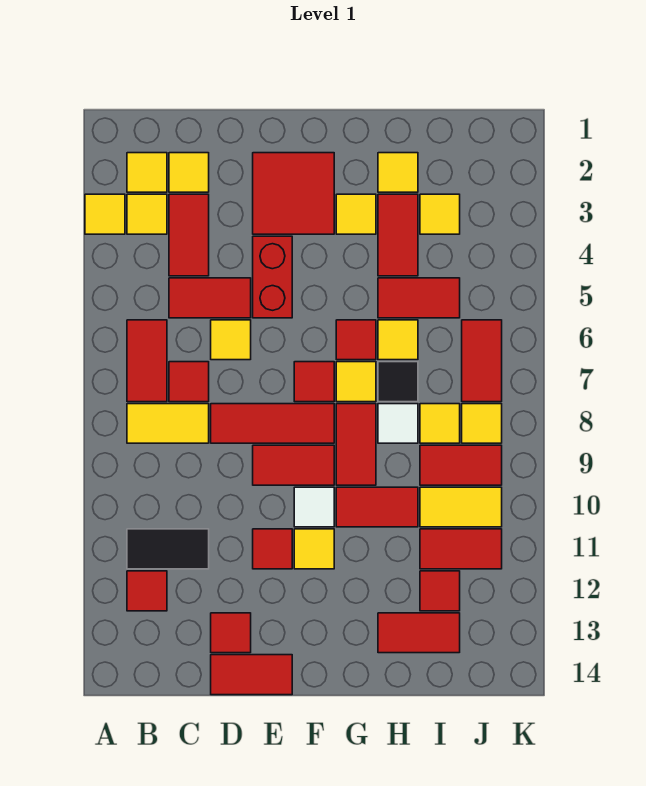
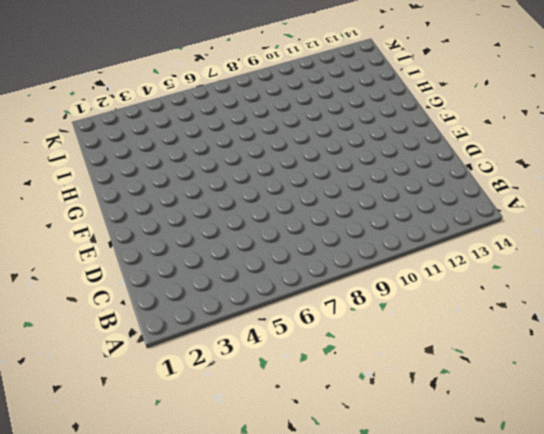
none -> yellow tile A3 level 1
none -> yellow tile B2 level 1
none -> yellow tile B3 level 1
none -> red tile B6:B7 level 1

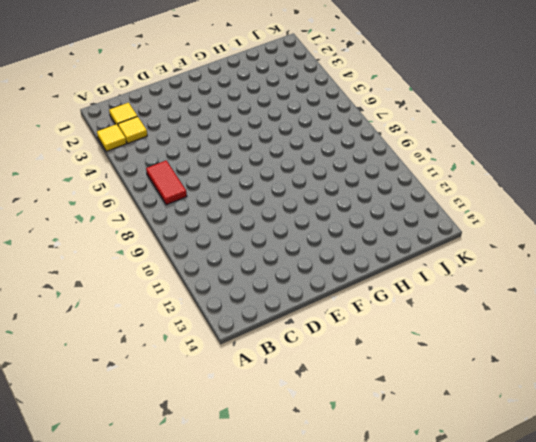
none -> yellow tile B8:C8 level 1
none -> black tile B11:C11 level 1
none -> red tile B12 level 1
none -> yellow tile C2 level 1

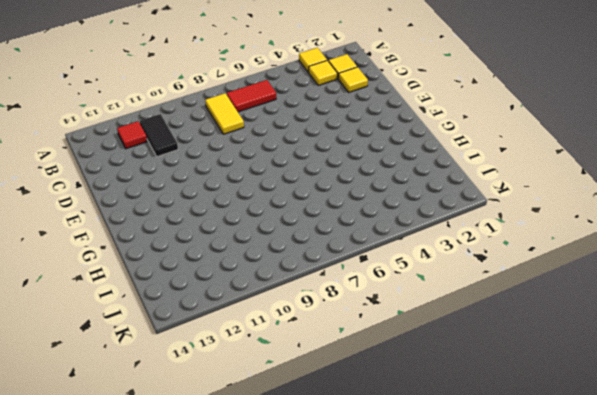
none -> red tile C3:C4 level 1
none -> red tile C5:D5 level 1
none -> red tile C7 level 1
none -> yellow tile D6 level 1

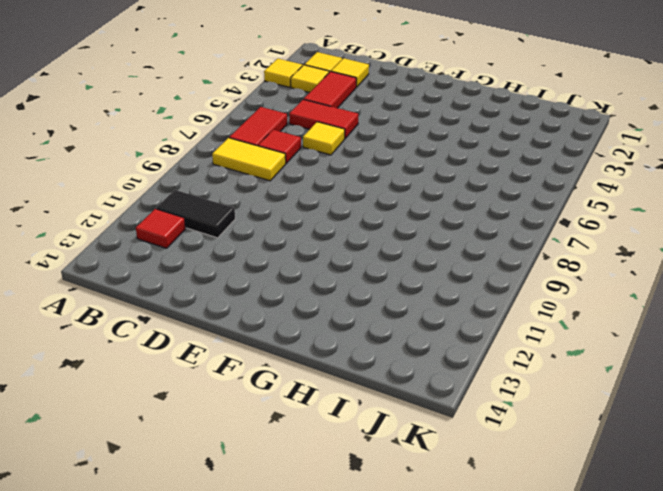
none -> red tile D8:F8 level 1
none -> red tile D13 level 1
none -> red tile D14:E14 level 1
none -> red tile E2:F3 level 1

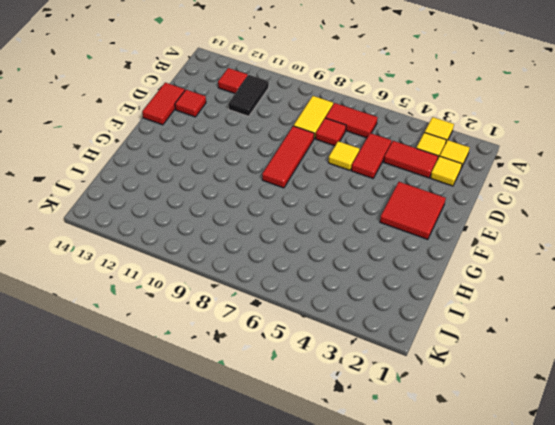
none -> red brick E4:E5 level 1
none -> red tile E9:F9 level 1
none -> red tile E11 level 1
none -> red tile F7 level 1

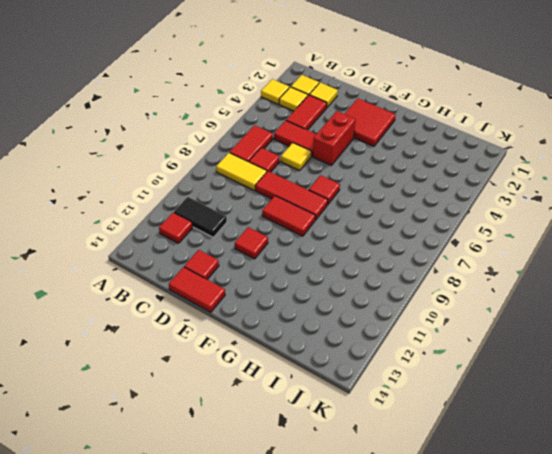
none -> white tile F10 level 1
none -> yellow tile F11 level 1
none -> yellow tile G3 level 1
none -> red tile G6 level 1

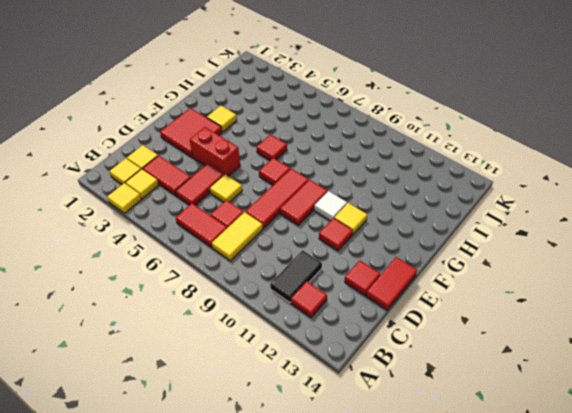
none -> yellow tile G7 level 1
none -> red tile G8:G9 level 1
none -> red tile G10:H10 level 1
none -> yellow tile H2 level 1

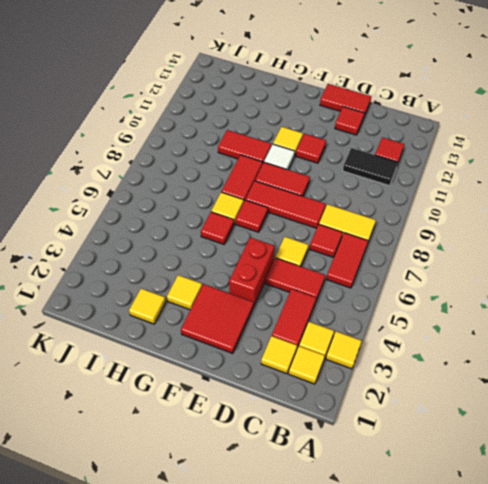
none -> red tile H3:H4 level 1
none -> red tile H5:I5 level 1
none -> yellow tile H6 level 1
none -> black tile H7 level 1

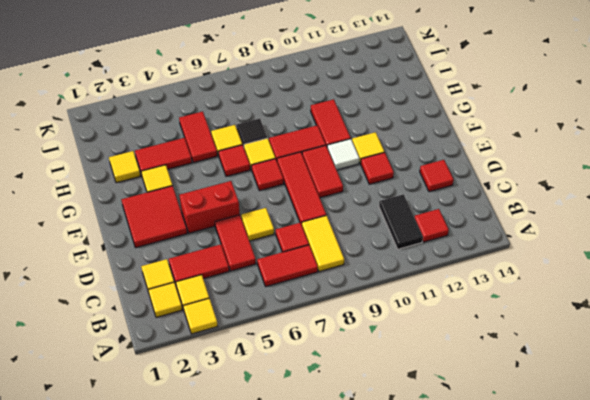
none -> red tile D14:E14 level 1
none -> white tile H8 level 1
none -> red tile H13:I13 level 1
none -> yellow tile I3 level 1

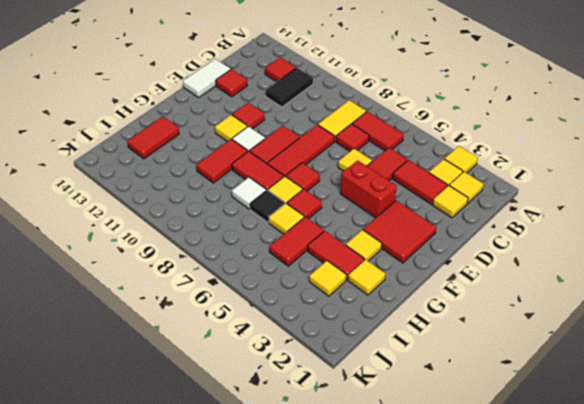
white tile D14:E14 level 1 -> red tile D14:E14 level 1
none -> yellow tile I8 level 1
none -> red tile I9:J9 level 1
none -> yellow tile I10:J10 level 1
none -> red tile I11:J11 level 1

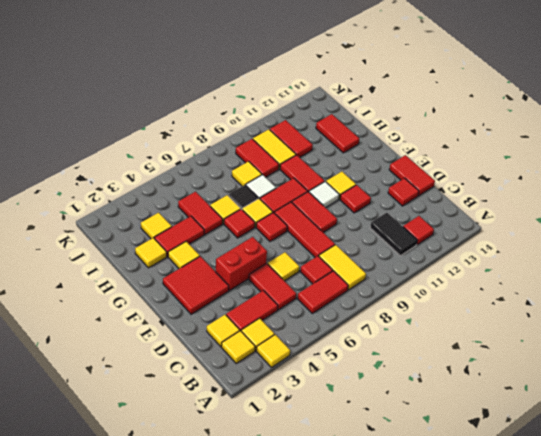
none -> red tile I12 level 1
none -> red tile J6:J7 level 1
none -> yellow tile J8 level 1

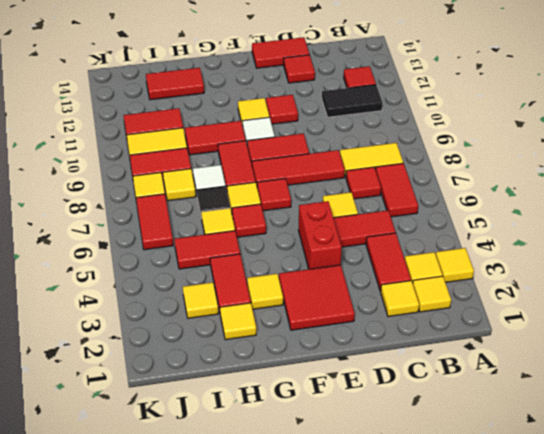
none -> red tile I12 level 1

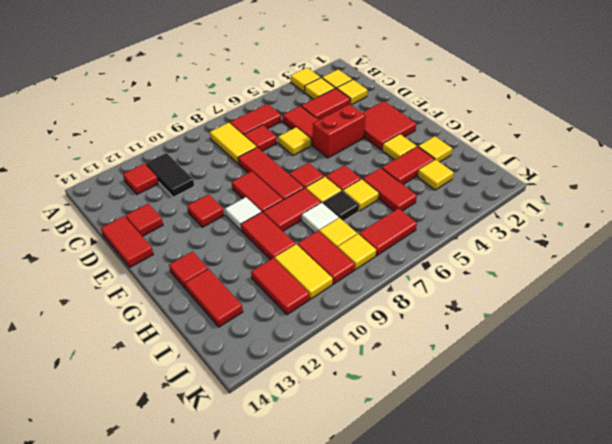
red tile G13 level 1 -> red tile I12 level 1
none -> yellow tile F11 level 1

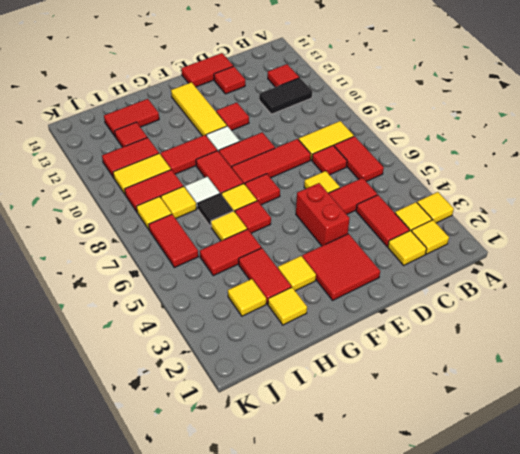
yellow tile F11:F13 level 1 -> yellow tile F11 level 1

